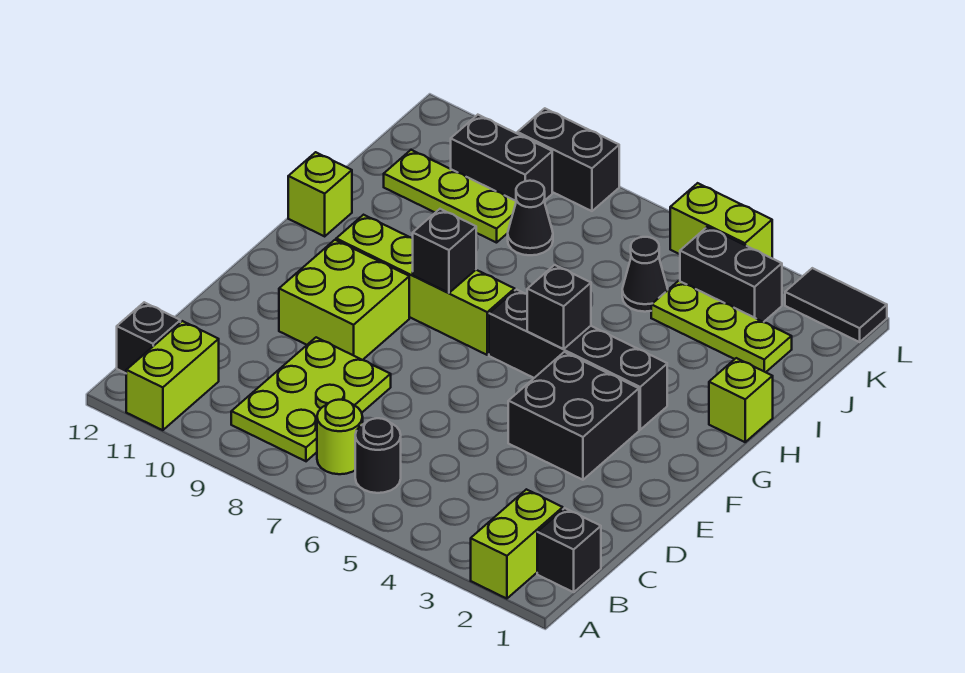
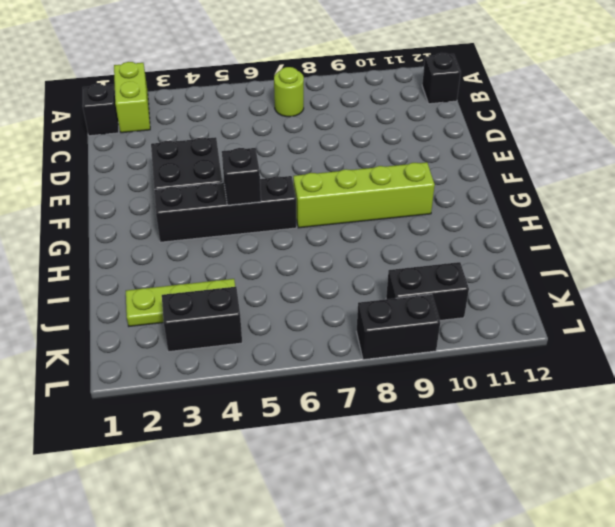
none -> lime brick A11:B11 level 1
none -> black round brick B6 level 1
none -> lime plate B8:D9 level 1

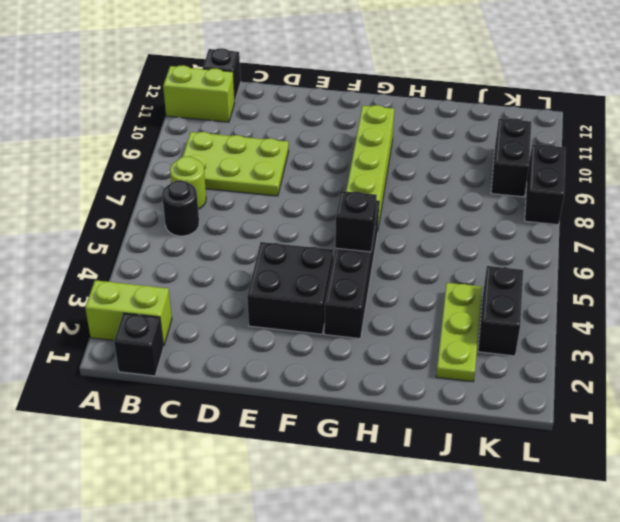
none -> lime brick E9:F10 level 1
none -> lime brick H1 level 1
none -> lime brick H12 level 1

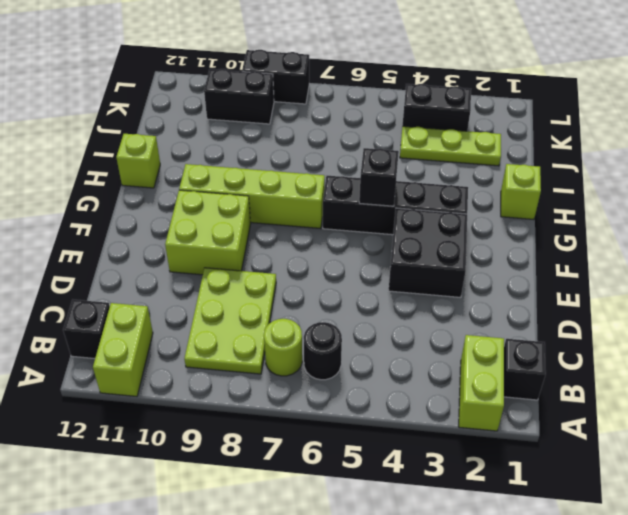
none -> black cone J5 level 1
none -> black cone J8 level 1
none -> lime plate J9:J11 level 1

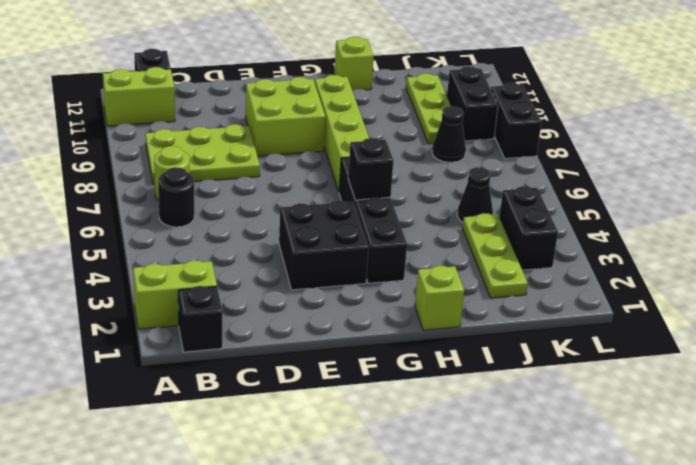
none -> black tile L1:L2 level 1
none -> lime brick L4:L5 level 1
none -> black brick G8 level 2

